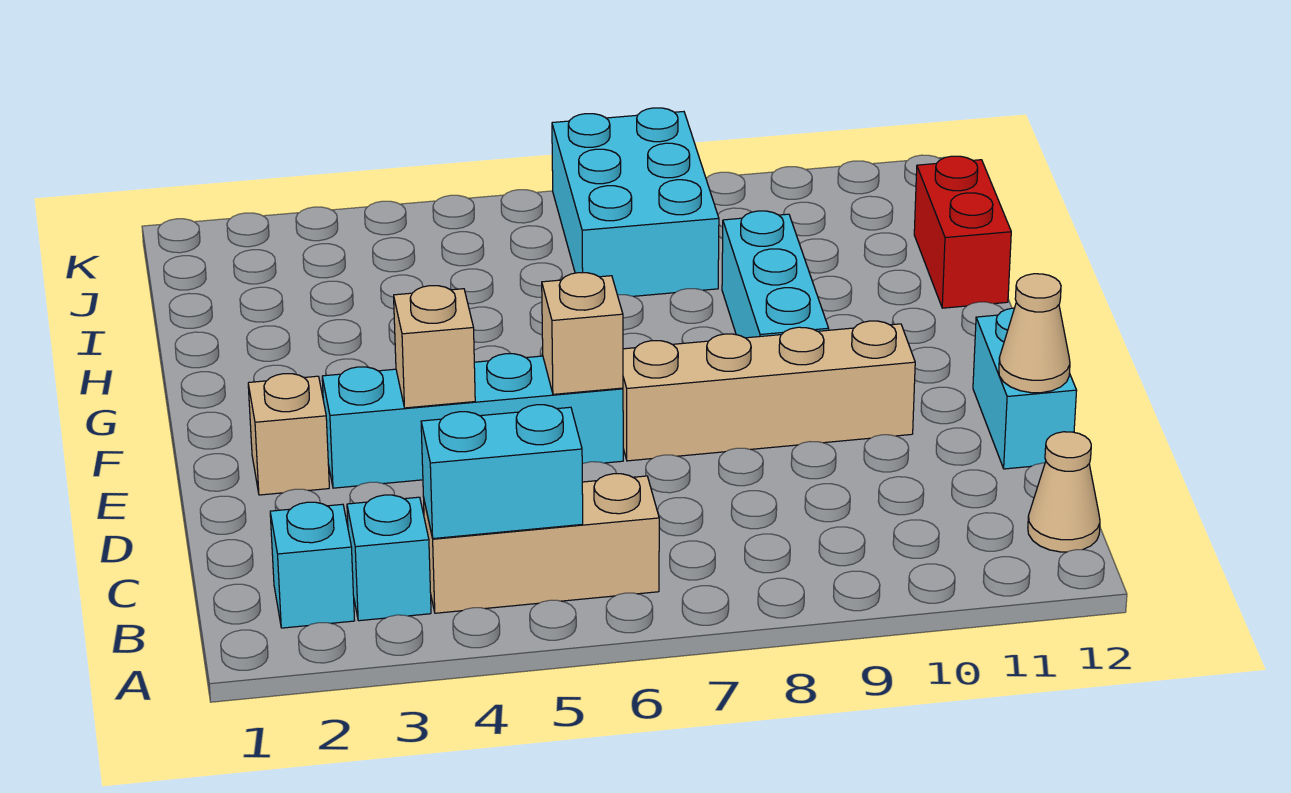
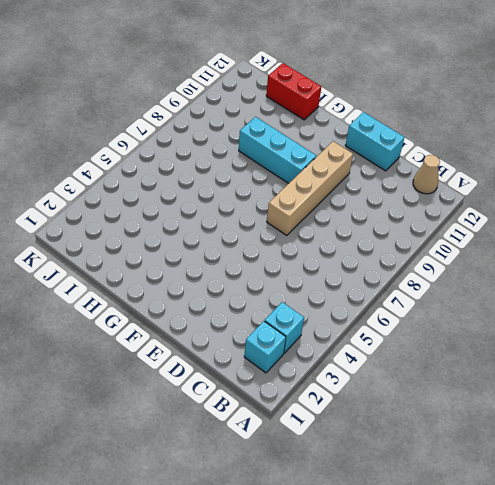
none -> tan brick B4:B6 level 1
none -> tan brick E2 level 1
none -> cyan brick E3:E6 level 1

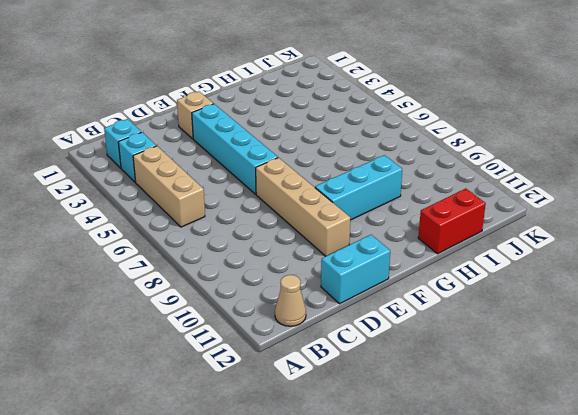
none -> cyan brick I7:K8 level 1
none -> cyan brick B4:B5 level 2
none -> tan cone D12 level 2

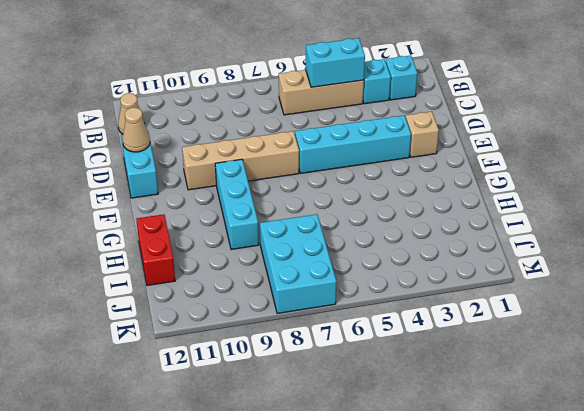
none -> tan brick E4 level 2
none -> tan brick E6 level 2

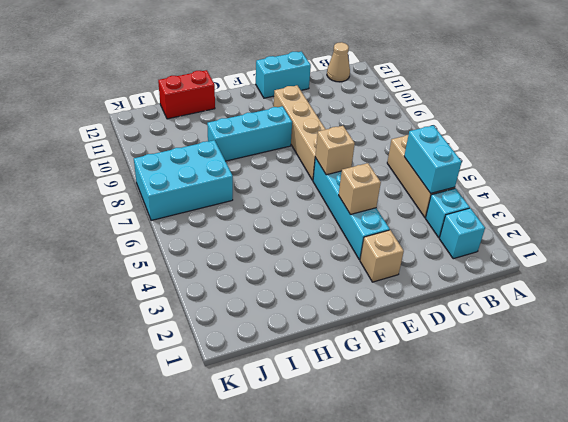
none -> tan cone D12 level 2

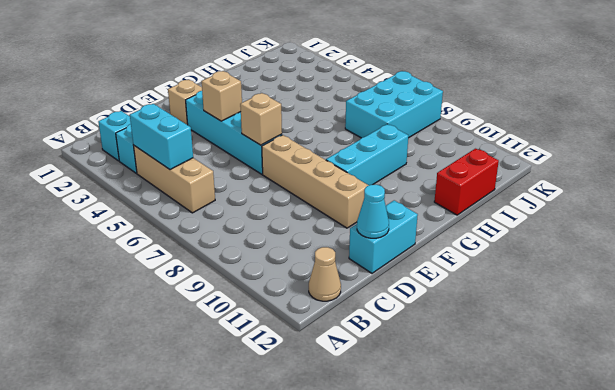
cyan cone D12 level 2 -> tan cone D12 level 2

